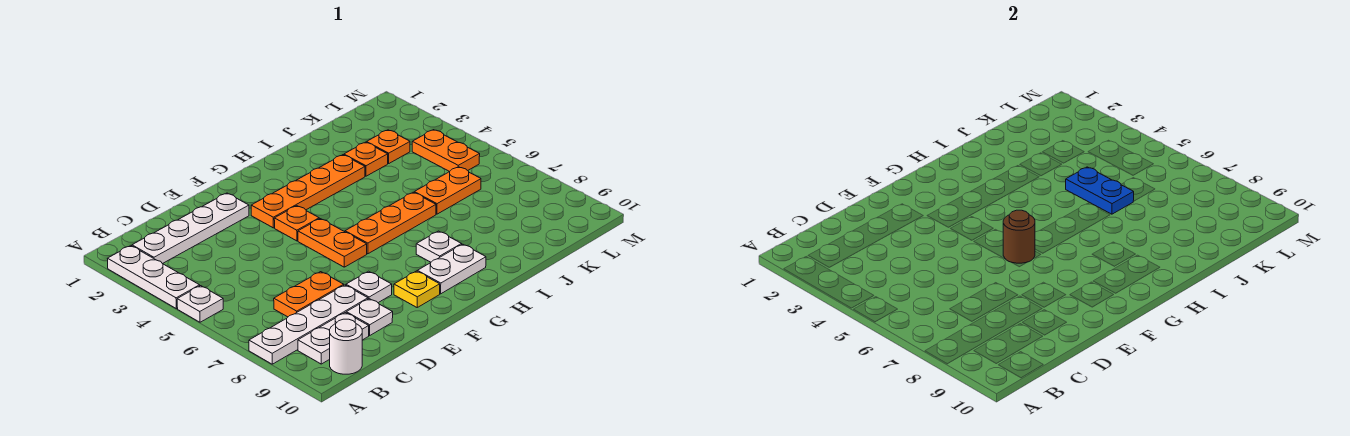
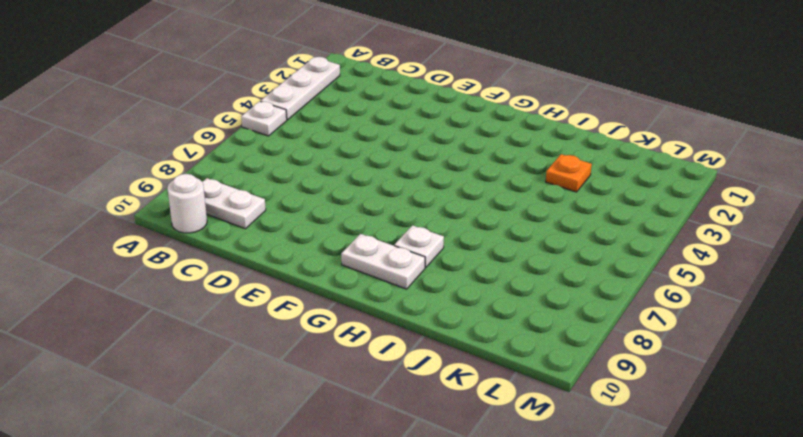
none -> white plate A8:D8 level 1
none -> white plate B2:E2 level 1
none -> orange plate C7:D7 level 1

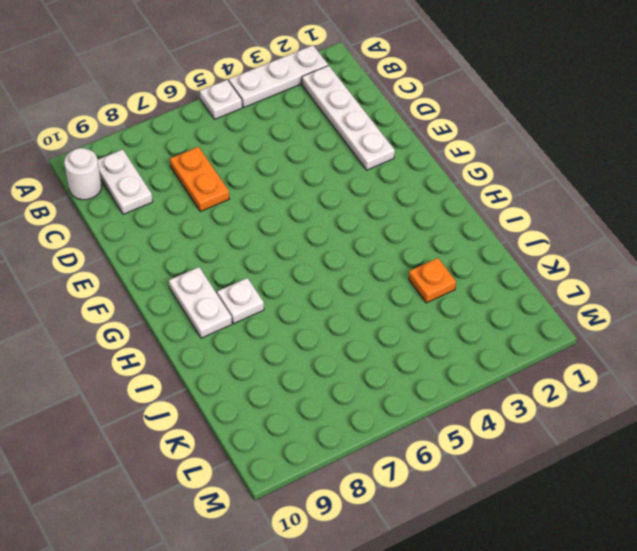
none -> white plate A8:D8 level 1
none -> white plate D9 level 1
none -> white plate E8 level 1

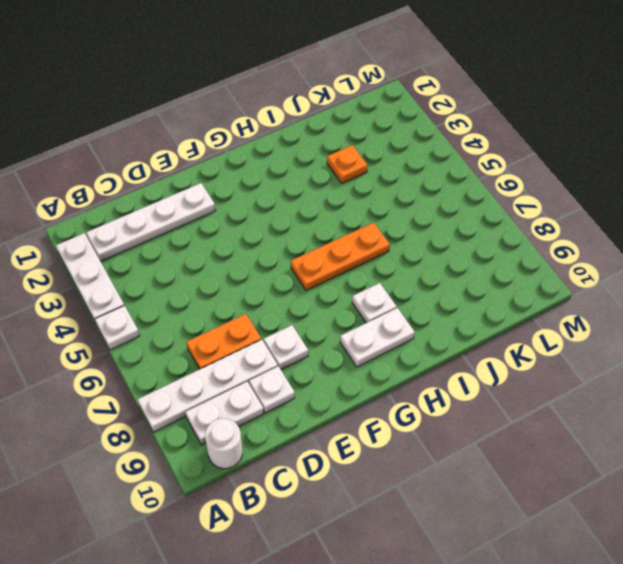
none -> orange plate F3:I3 level 1
none -> orange plate F4 level 1
none -> orange plate F5:F6 level 1

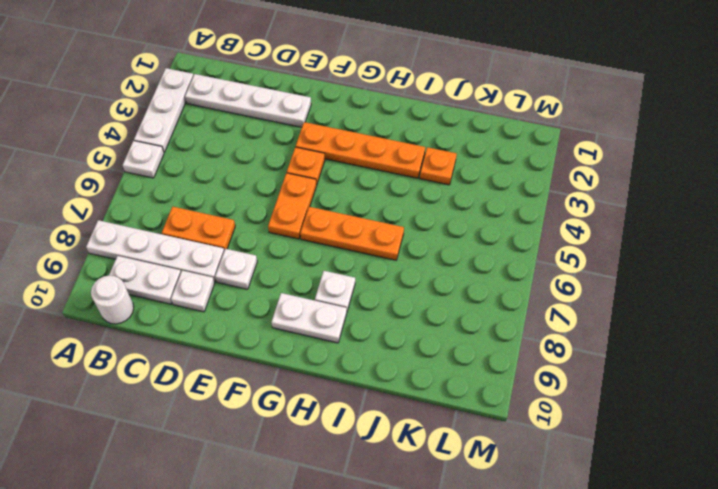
none -> yellow plate F9 level 1
none -> orange plate J6:K6 level 1
none -> orange plate K3 level 1

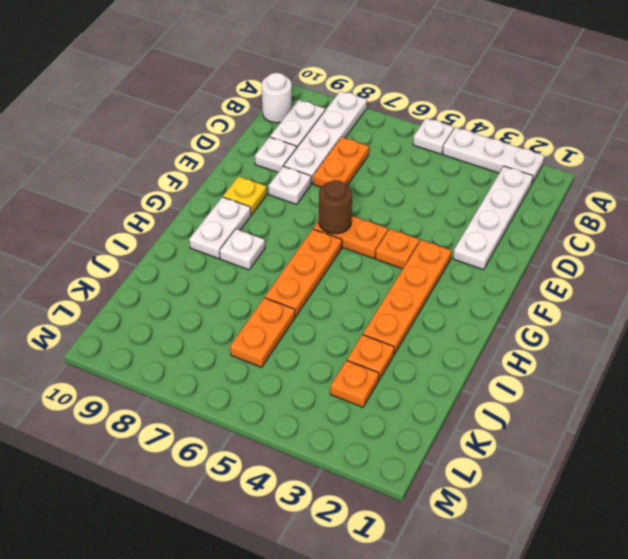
none -> orange plate L4:L5 level 1
none -> blue plate J5:J6 level 2

